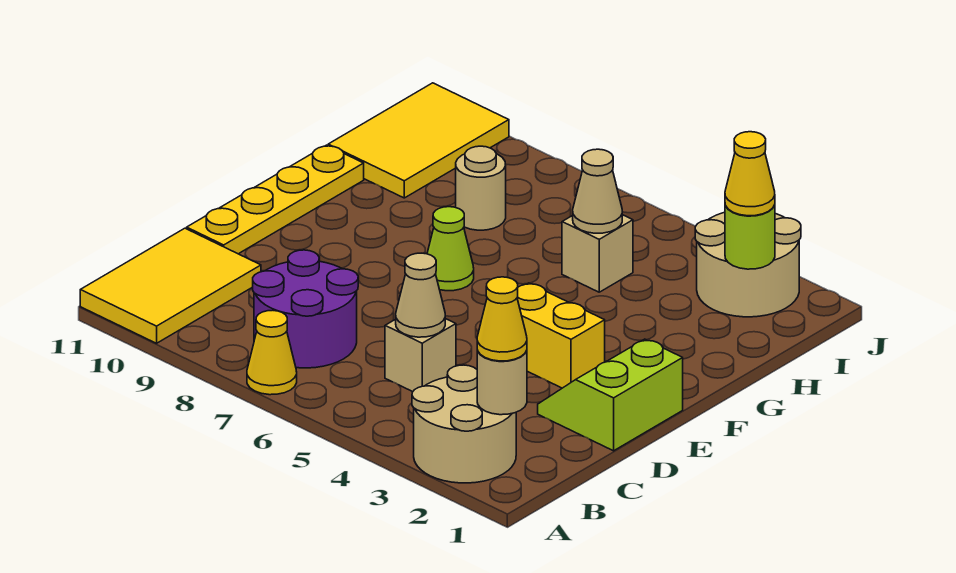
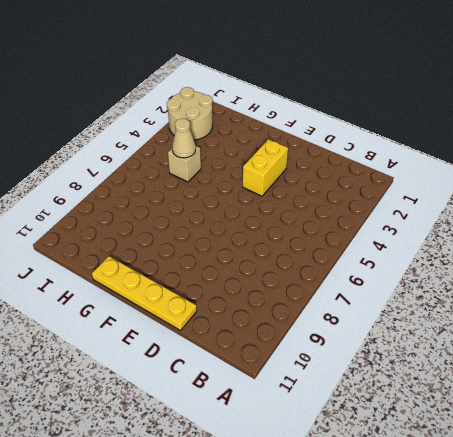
none -> tan round brick A2:B3 level 1
none -> yellow cone A7 level 1
none -> yellow tile A10:C11 level 1

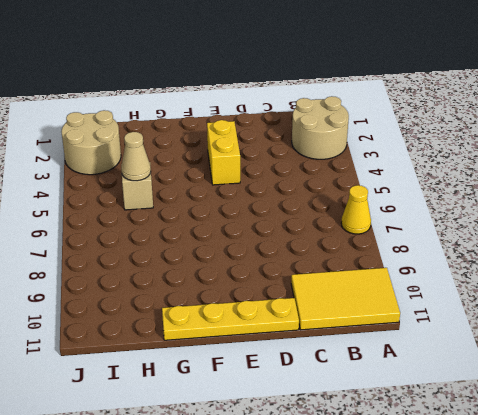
none -> purple round brick B7:C8 level 1
none -> tan brick C5 level 1
none -> lime slope D1:E2 level 1 top 1

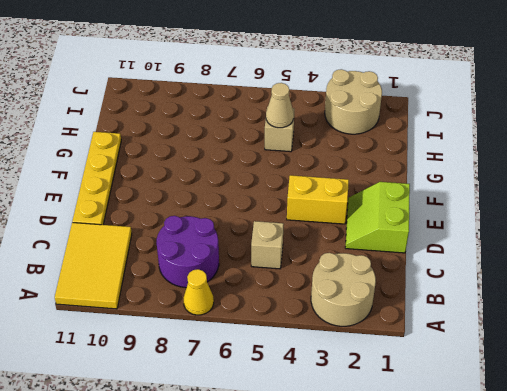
none -> lime cone F7 level 1
none -> tan round brick H8 level 1
none -> yellow tile H10:J11 level 1

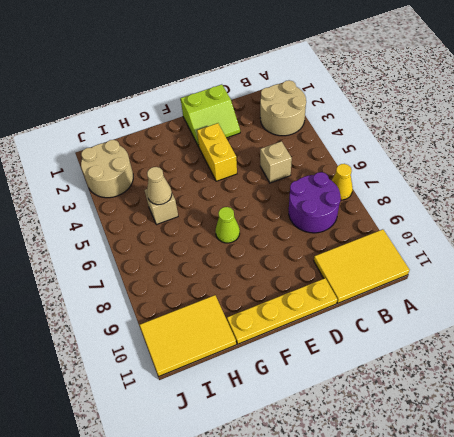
none -> tan round brick H8 level 1
none -> tan round brick B2 level 2
none -> tan cone C5 level 2

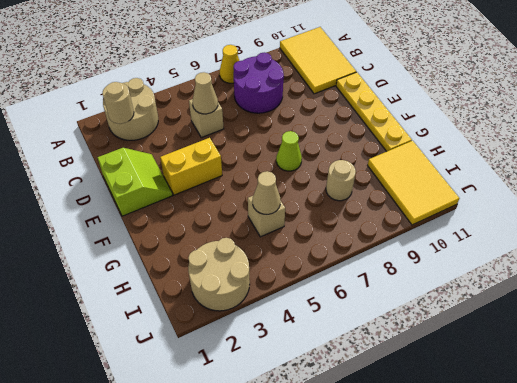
none -> lime round brick I2 level 2
none -> yellow cone B2 level 3
none -> yellow cone I2 level 3

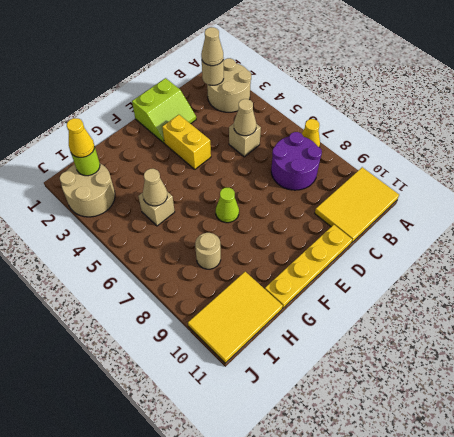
tan cone B2 level 3 -> yellow cone B2 level 3

